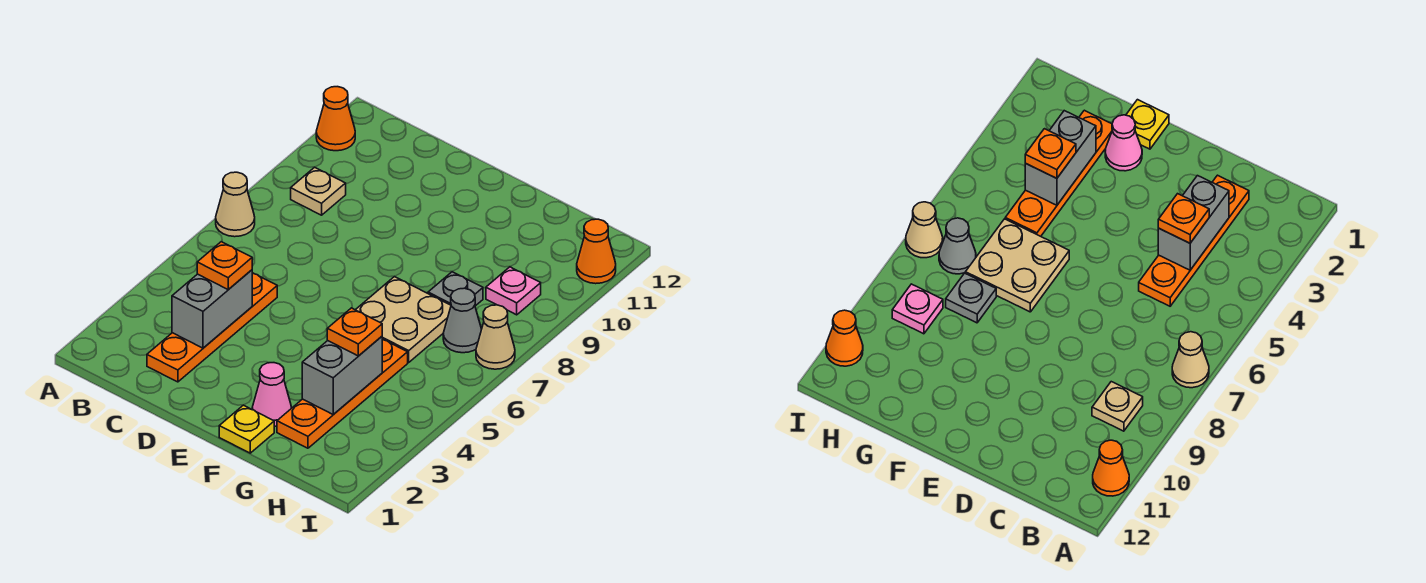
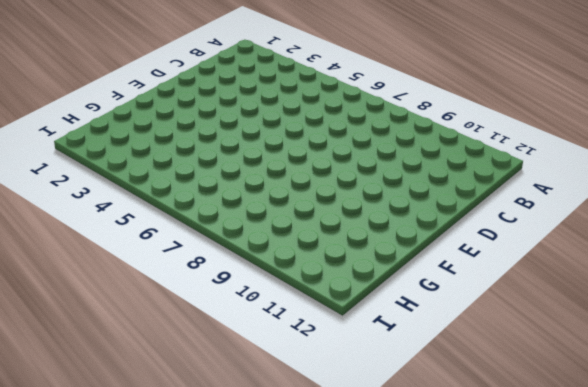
none -> tan cone A7 level 1
none -> orange cone A11 level 1
none -> tan plate B9 level 1

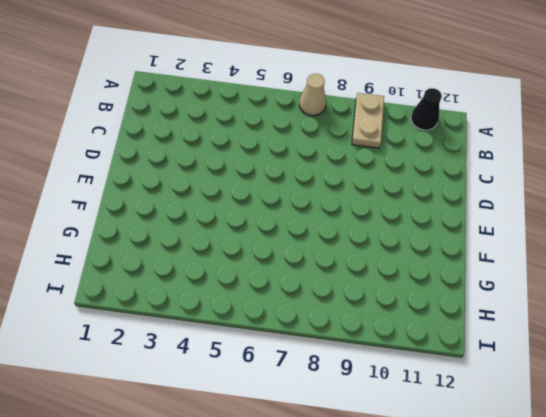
tan plate A9:B9 level 1 -> tan plate B9 level 1
black cone A11 level 1 -> orange cone A11 level 1
none -> orange plate C2:C5 level 1
none -> yellow plate F1 level 1
none -> pink cone F2 level 1

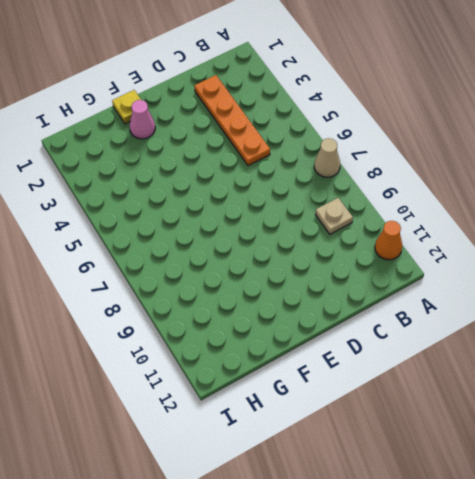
none -> tan plate F6:G7 level 1
none -> orange plate G2:G5 level 1
none -> grey plate G8 level 1

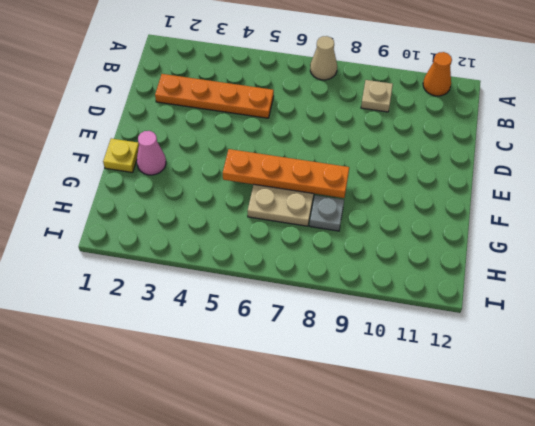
orange plate F5:F8 level 2 -> orange plate G2:G5 level 1
none -> grey cone H7 level 1
none -> pink plate H9 level 1
none -> tan cone I7 level 1

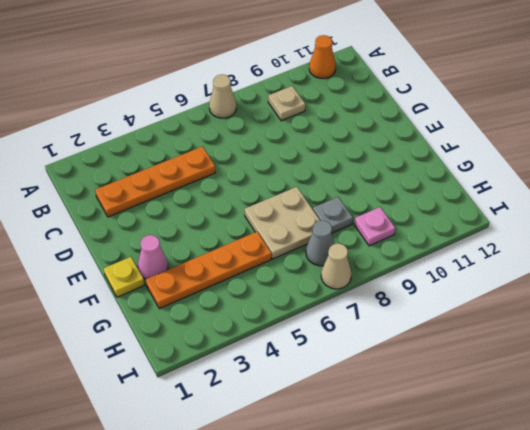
none -> orange cone I11 level 1
none -> grey brick C3:C4 level 2
none -> grey brick G3:G4 level 2

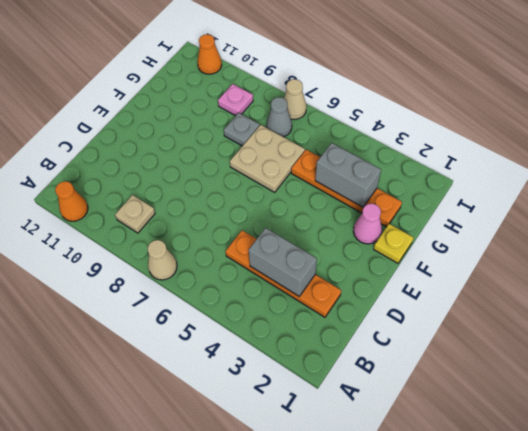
none -> orange plate C4 level 3
none -> orange plate G4 level 3

